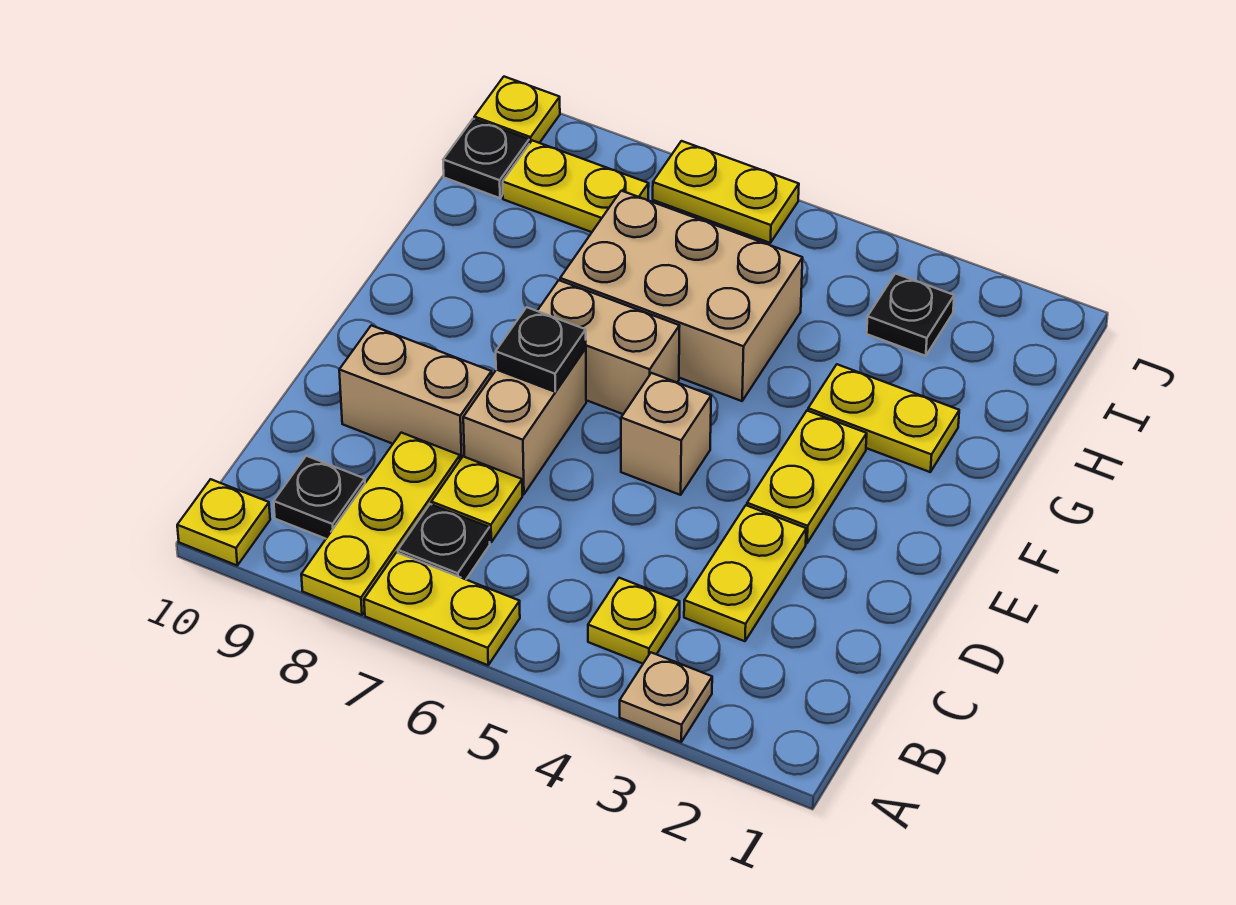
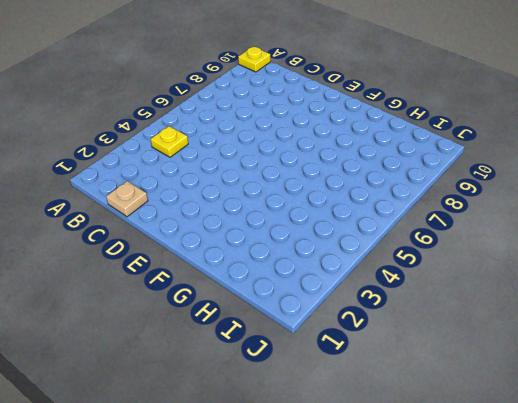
tan plate C1 level 1 -> tan plate A3 level 1
none -> yellow plate A6:A7 level 1
none -> yellow plate A8:C8 level 1
none -> black plate B7 level 1

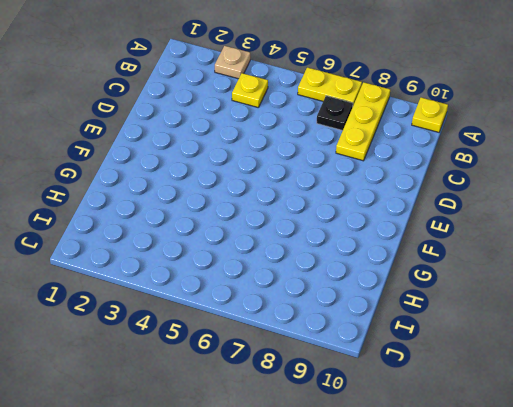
none -> black plate B9 level 1
none -> yellow plate C3:D3 level 1
none -> yellow plate C7 level 1

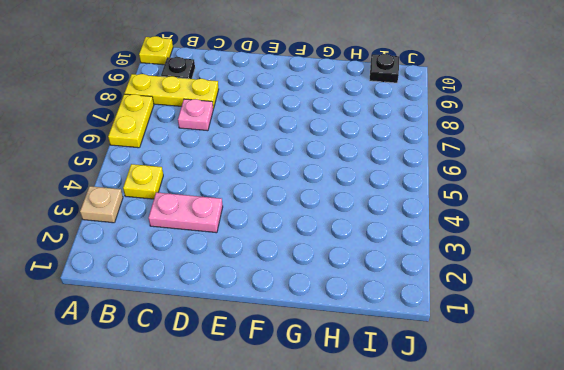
pink plate C3:D3 level 1 -> yellow plate C3:D3 level 1
pink plate C7 level 1 -> yellow plate C7 level 1
none -> black plate B7 level 1
none -> tan brick D7:E7 level 1
none -> tan brick D8:D9 level 1

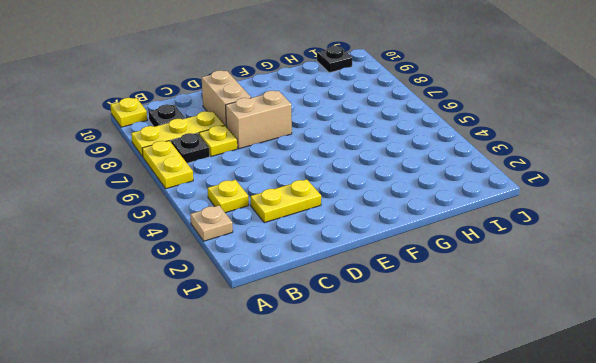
none -> yellow plate E3:F3 level 1
none -> tan brick E5 level 1
none -> tan brick F6:F7 level 1

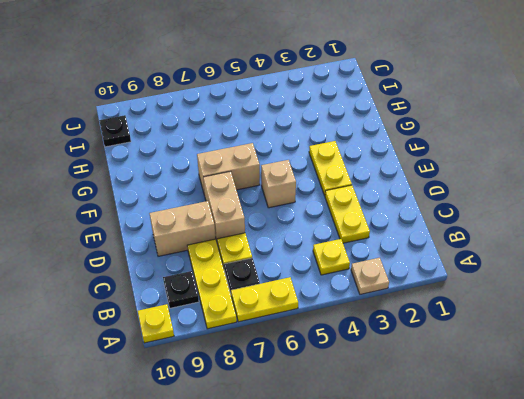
none -> yellow plate G2:G3 level 1
none -> tan brick G5:H7 level 1
none -> black plate I3 level 1

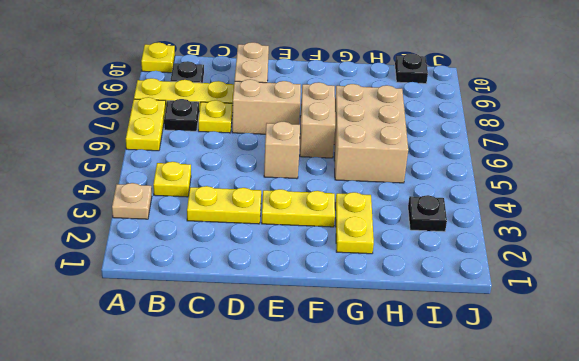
none -> yellow plate I8:I9 level 1
none -> yellow plate J6:J7 level 1
none -> yellow plate J10 level 1

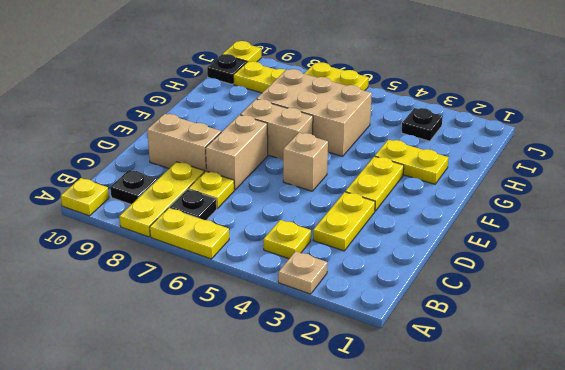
none -> black plate E7 level 2

